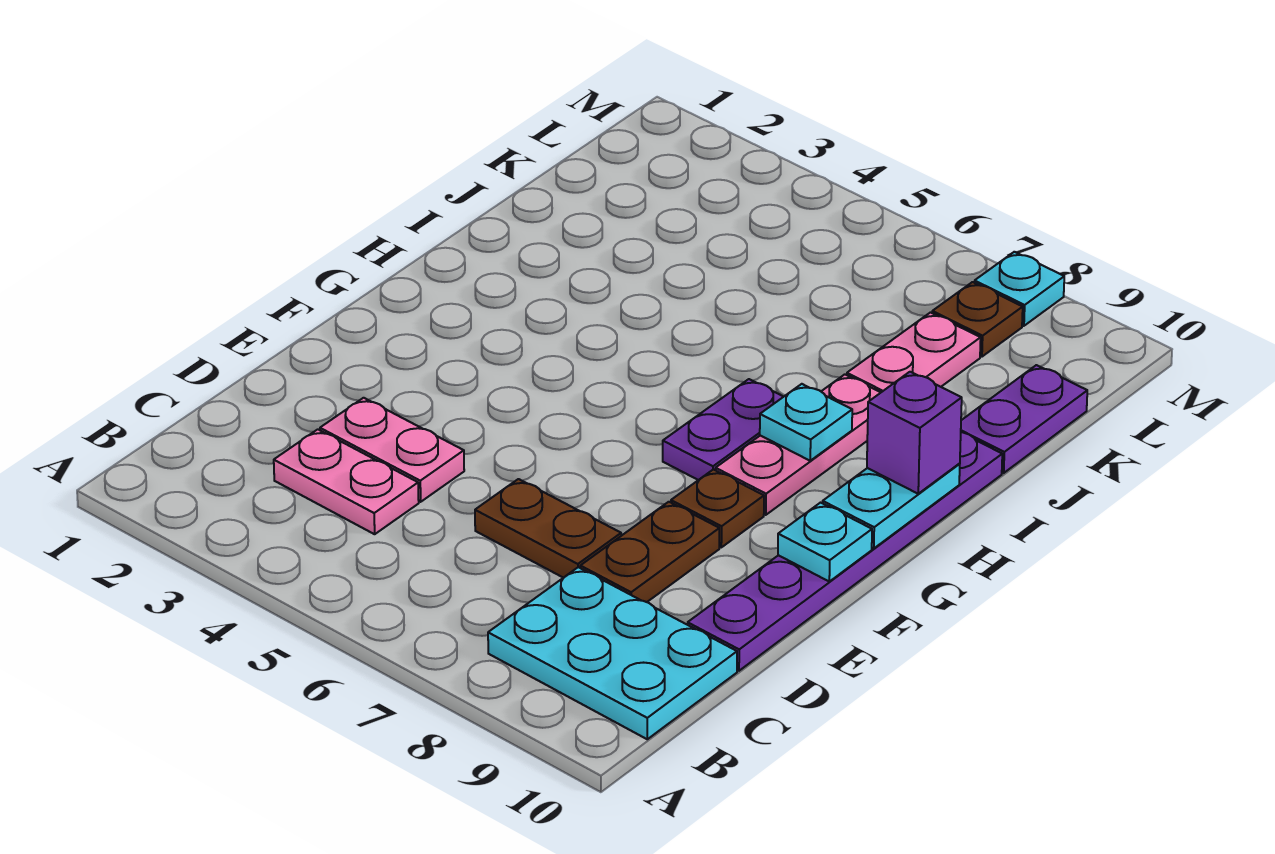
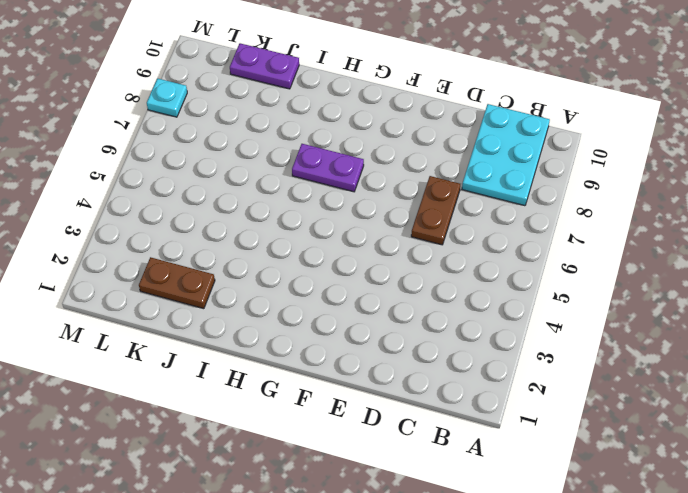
brown plate J2:K2 level 1 -> brown plate D8:E8 level 1
none -> pink plate C3:C4 level 1
none -> pink plate D3:D4 level 1
none -> purple plate D10:I10 level 1

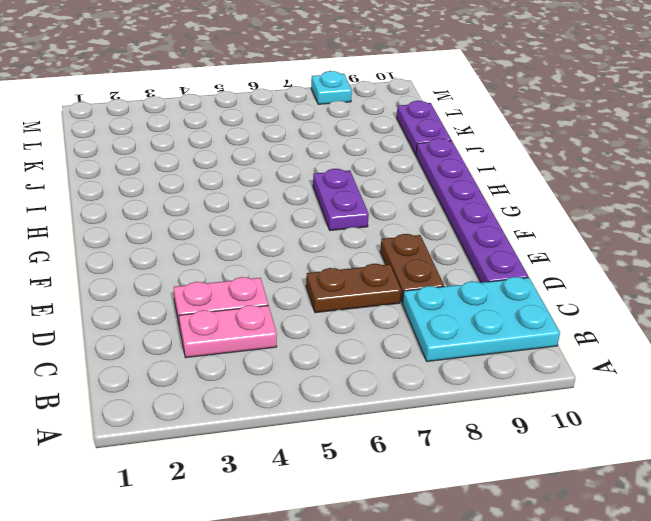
none -> brown plate F8 level 1
none -> pink plate G8:I8 level 1
none -> pink plate J8:K8 level 1

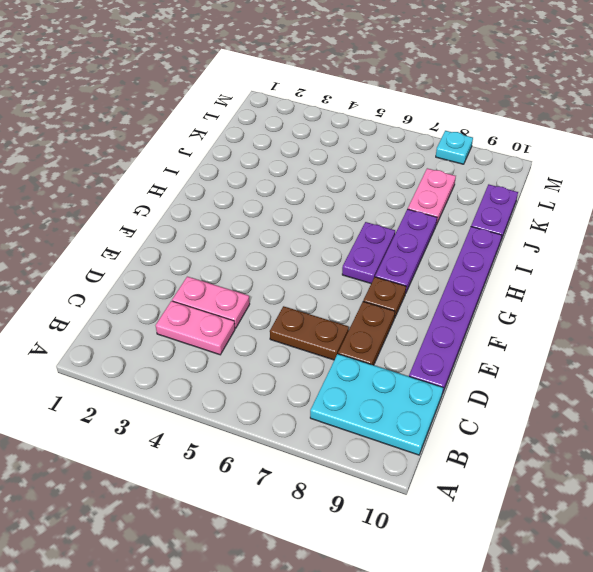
purple plate G8:I8 level 1 -> pink plate G8:I8 level 1
none -> brown plate L8 level 1
none -> cyan plate F10 level 2
none -> cyan plate G10:H10 level 2

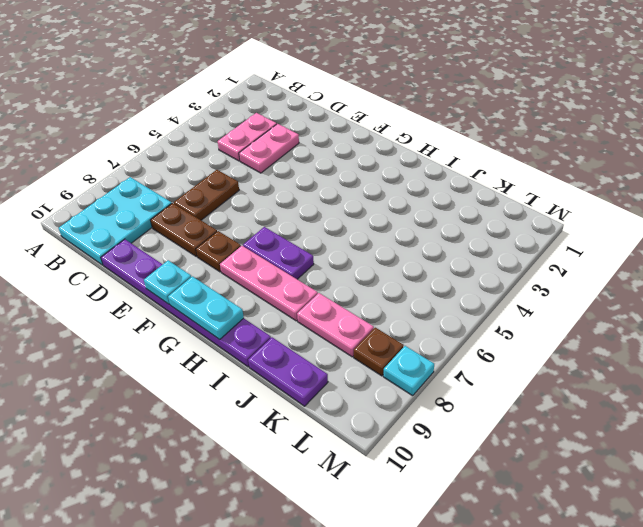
none -> cyan plate H8 level 2
none -> purple brick H10 level 3

